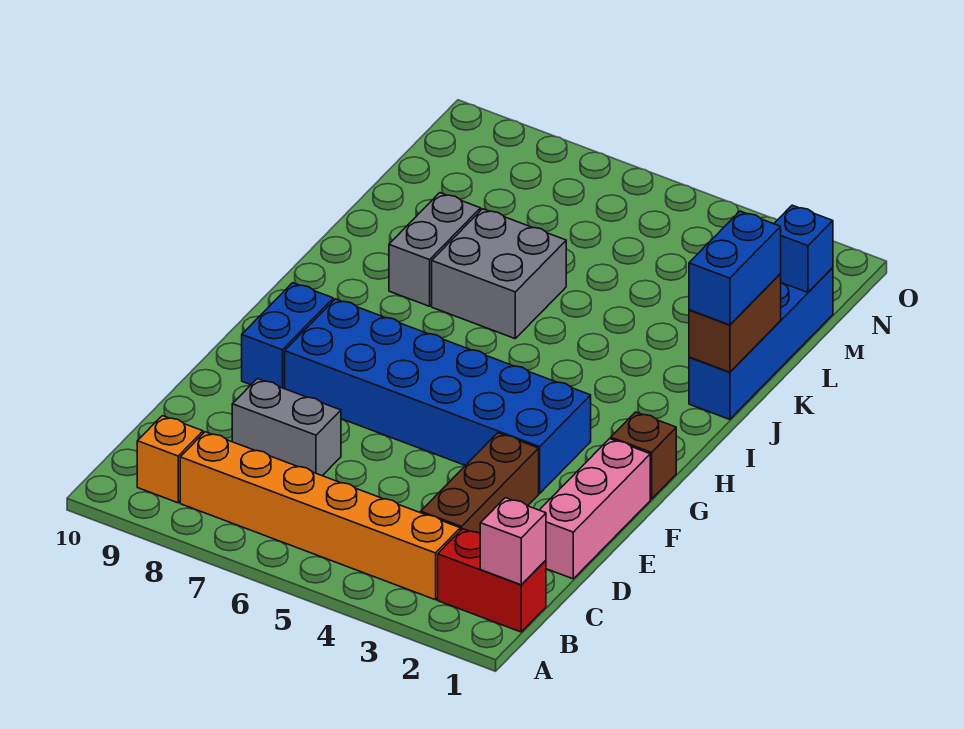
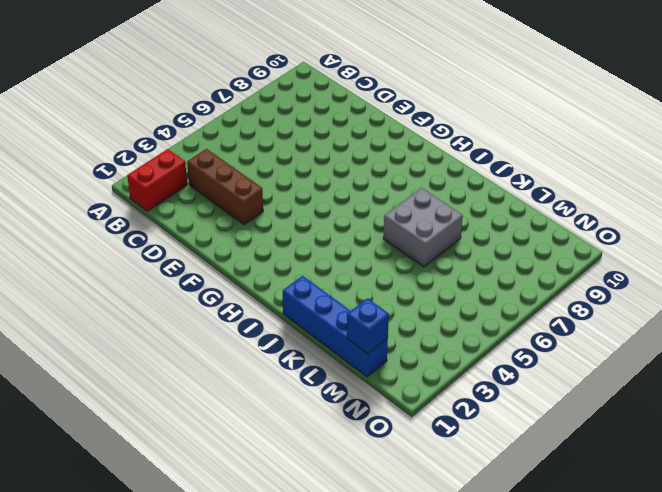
none -> orange brick B3:B8 level 1
none -> orange brick B9 level 1
none -> pink brick D1:F1 level 1

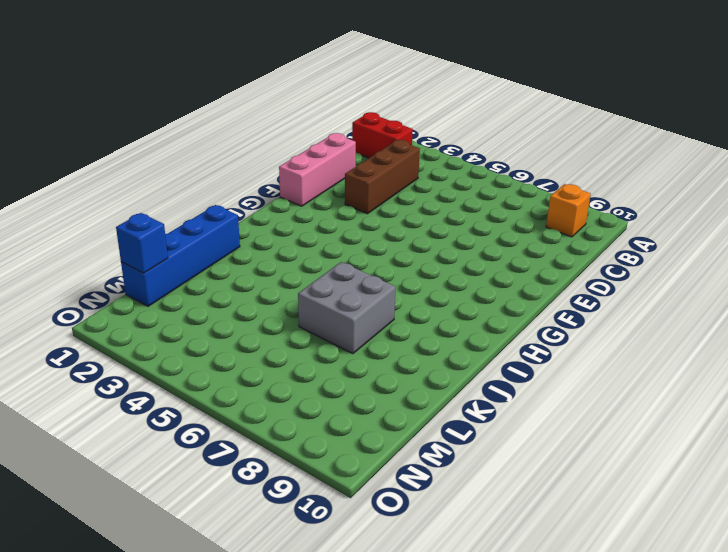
none -> orange brick B3:B8 level 1
none -> grey brick D7:D8 level 1
none -> blue brick F3:G8 level 1

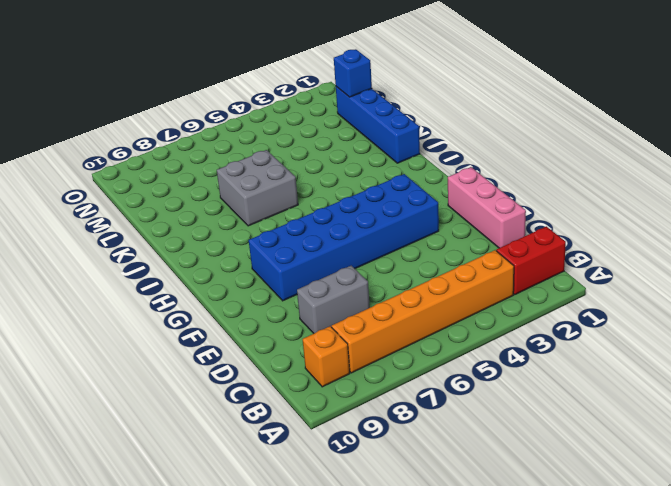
none -> brown brick C3:E3 level 1
none -> blue brick F9:G9 level 1
none -> brown brick G1 level 1

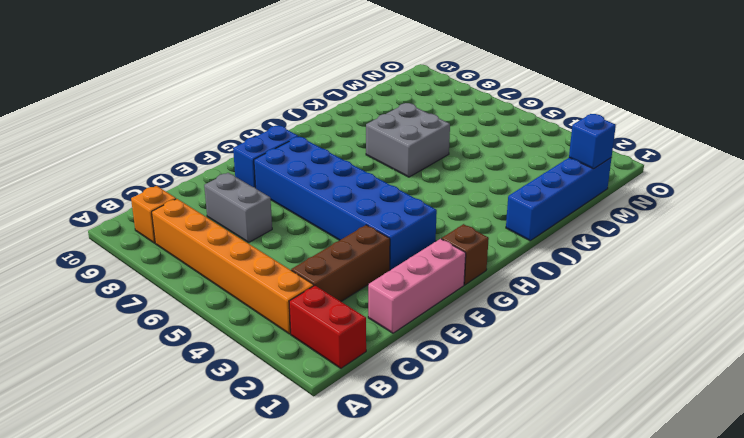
none -> grey brick J8:K8 level 1
none -> pink brick B1 level 2
none -> brown brick J1:K1 level 2

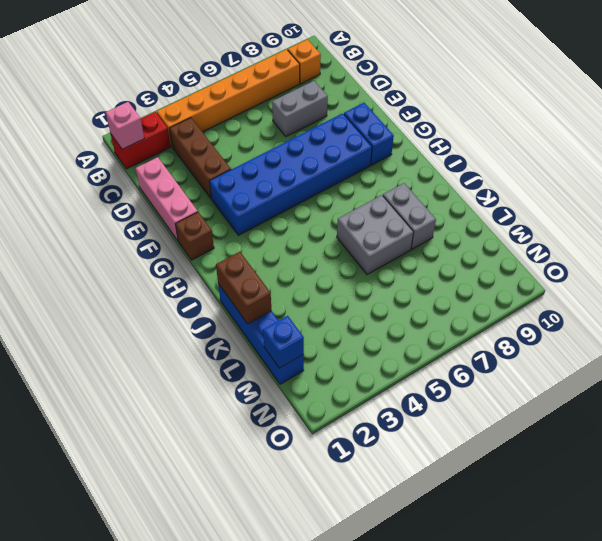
none -> blue brick J1:K1 level 3

